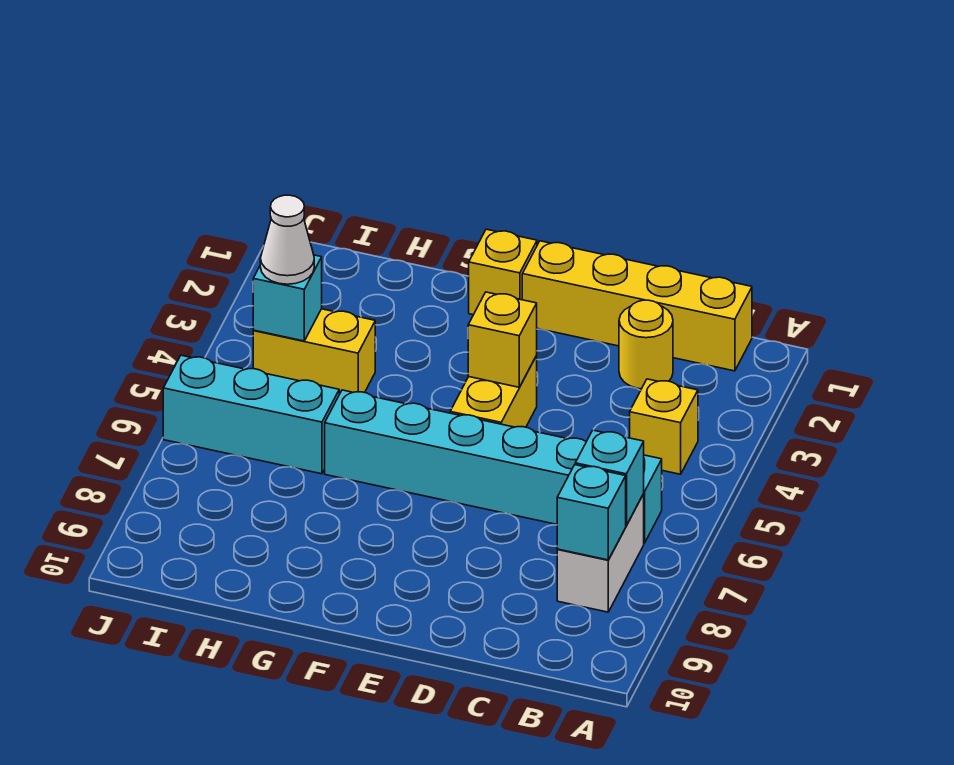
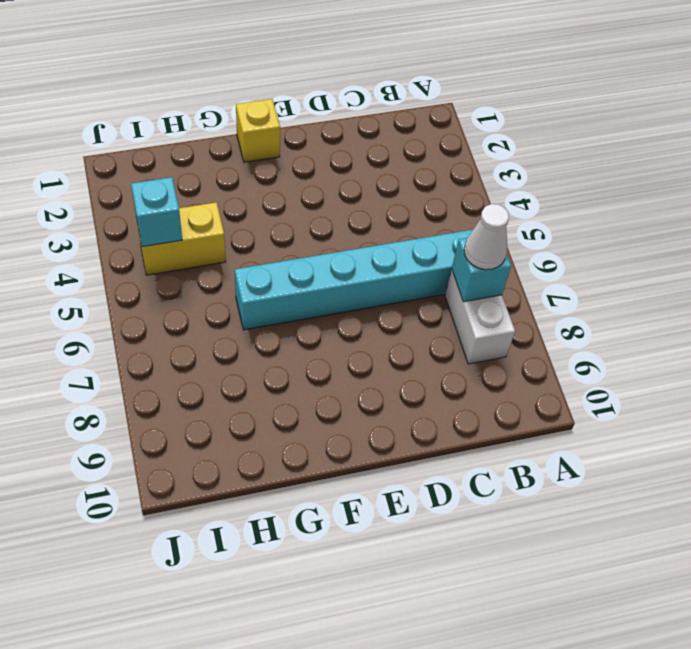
white cone B7 level 3 -> white cone I4 level 3
none -> yellow brick B1:E1 level 1
none -> yellow brick B4 level 1
none -> yellow round brick C2 level 1

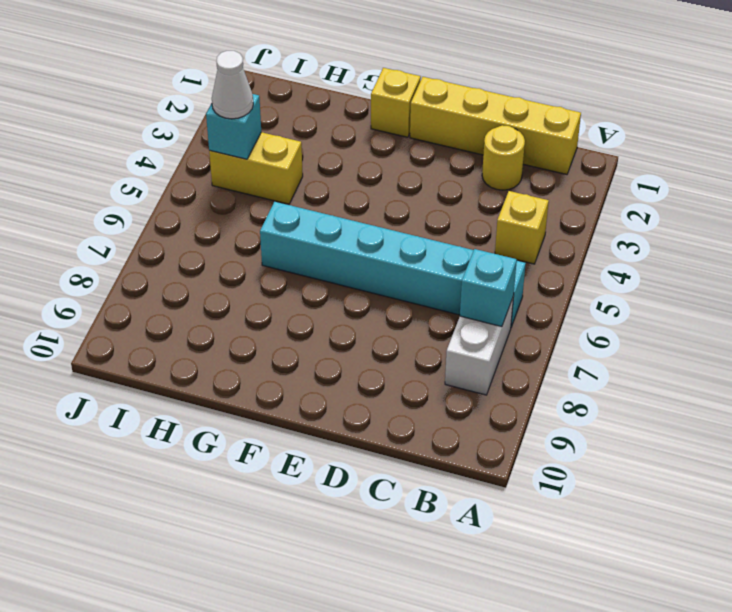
none -> yellow brick E4:E5 level 1
none -> cyan brick H6:J6 level 1
none -> cyan brick B8 level 2

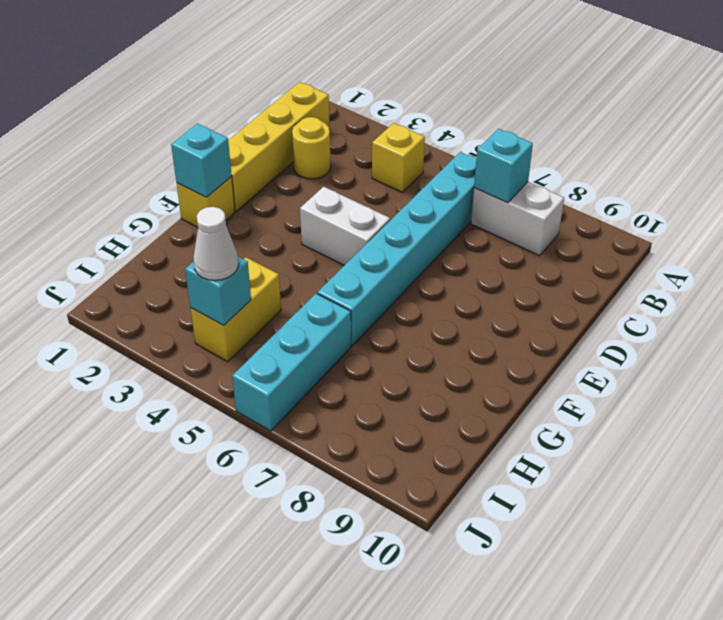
white brick E4:E5 level 1 -> yellow brick E4:E5 level 1
cyan brick F1 level 2 -> cyan brick B8 level 2
none -> yellow brick E4 level 2

